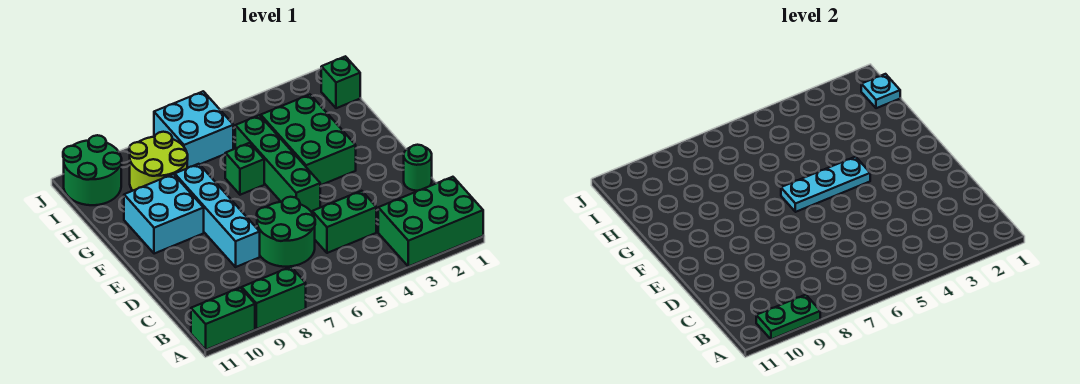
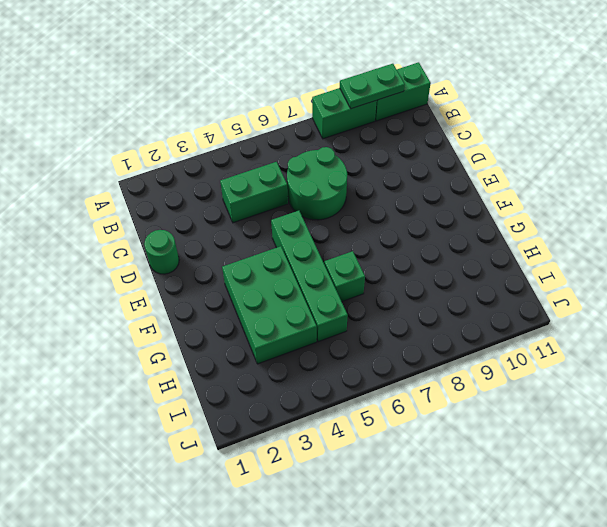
none -> green brick A1:B3 level 1
none -> cyan brick D8:G8 level 1
none -> cyan brick F9:G10 level 1

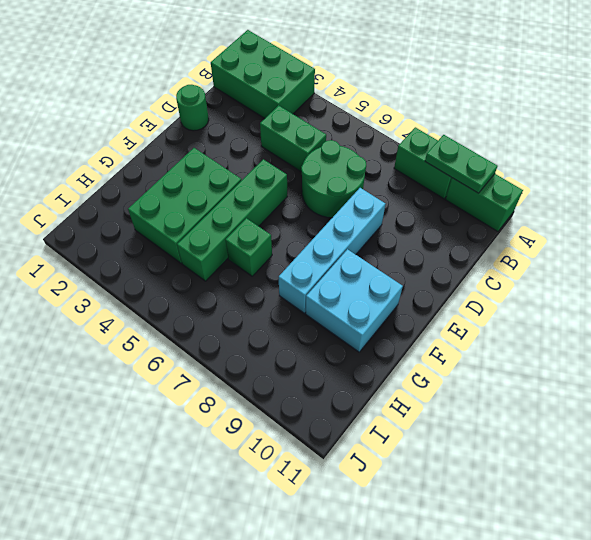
none -> lime round brick H8:I9 level 1
none -> green brick I1 level 1
none -> cyan brick I6:J7 level 1

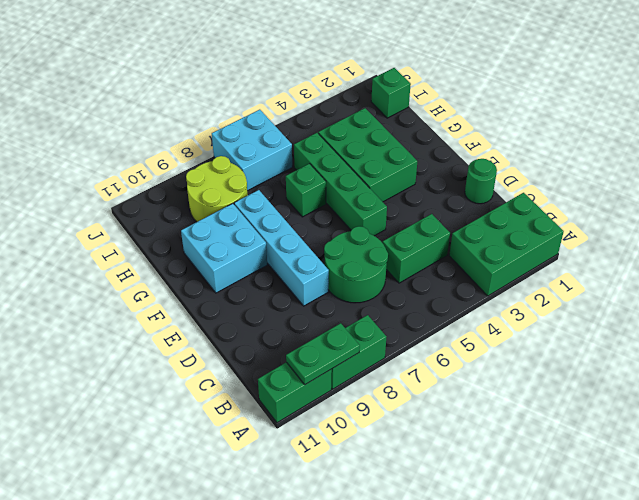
none -> green round brick I10:J11 level 1
none -> cyan plate F4:F6 level 2
none -> cyan plate I1 level 2

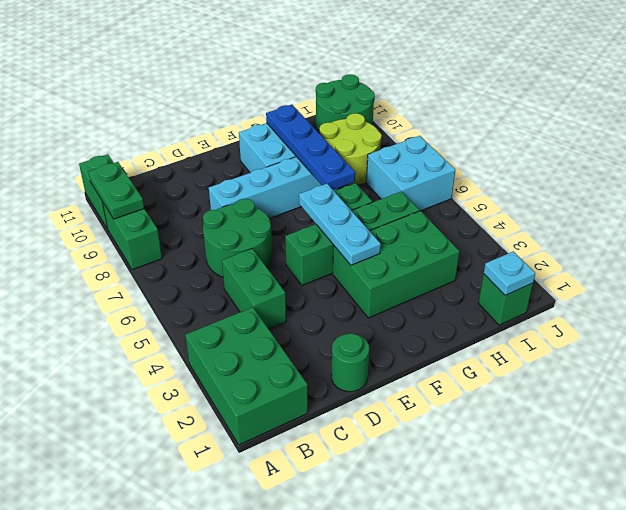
blue plate G7:G10 level 2 -> none

